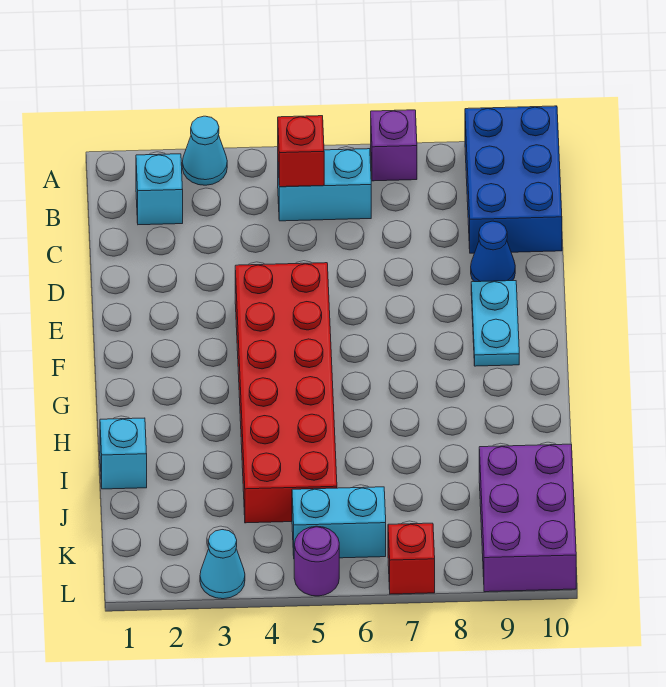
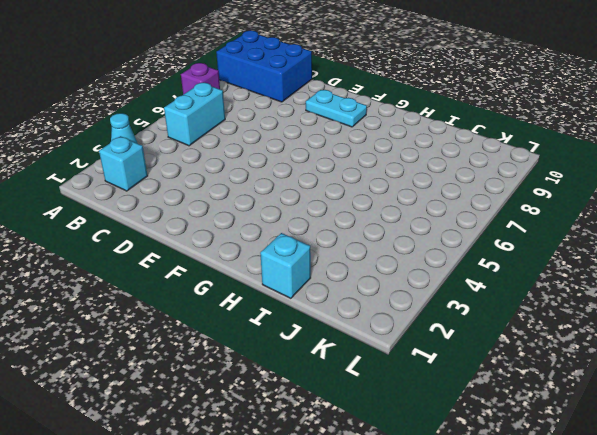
none -> blue cone D9 level 1
none -> red brick E4:J5 level 1
none -> purple brick J9:L10 level 1

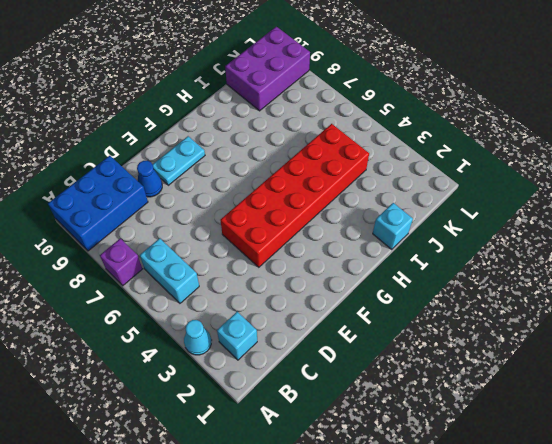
none -> cyan brick K5:K6 level 1
none -> cyan cone L3 level 1
none -> purple round brick L5 level 1

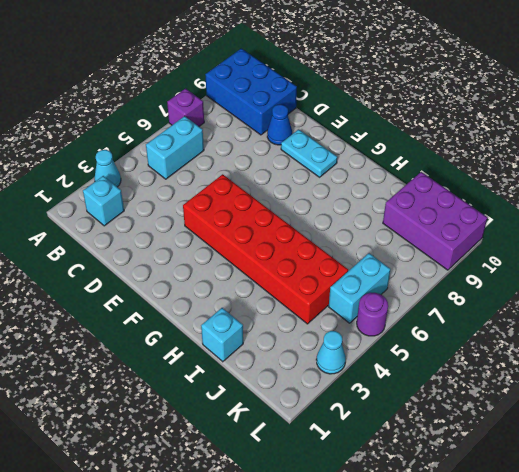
none -> red brick L7 level 1
none -> red brick B5 level 2

